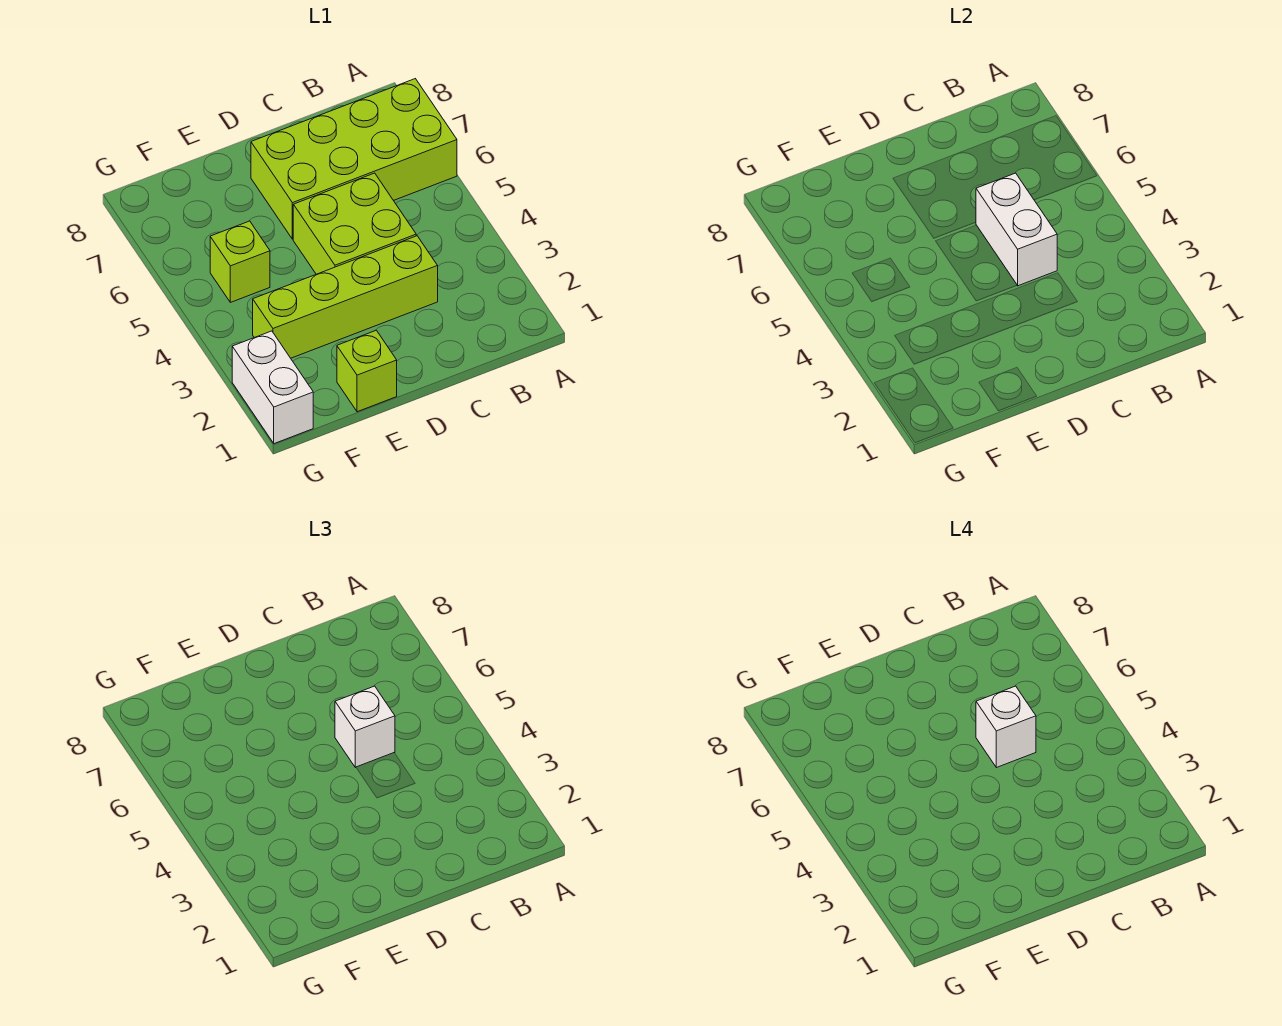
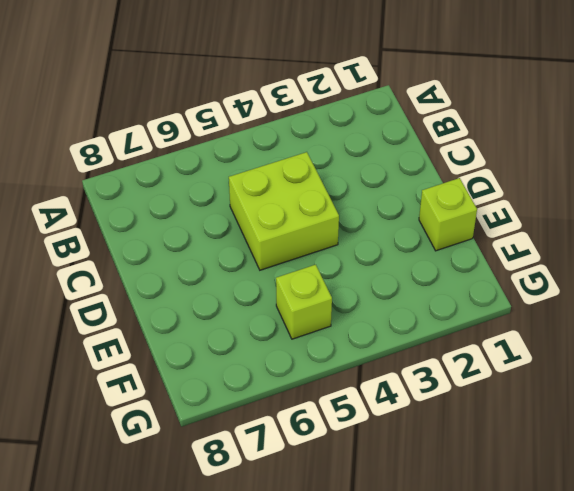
none -> lime brick A6:D7 level 1
none -> lime brick C3:F3 level 1

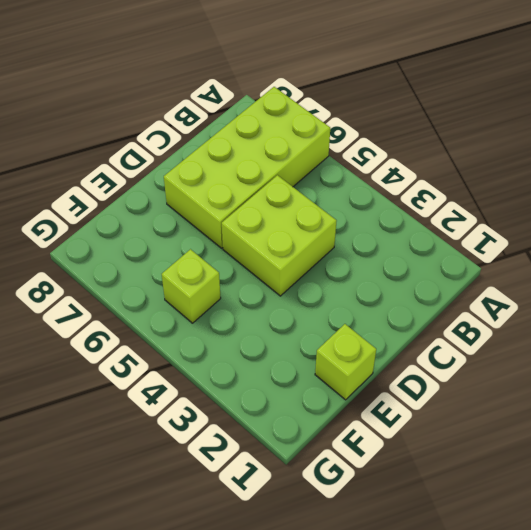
none -> lime brick C3:F3 level 1
none -> white brick G1:G2 level 1

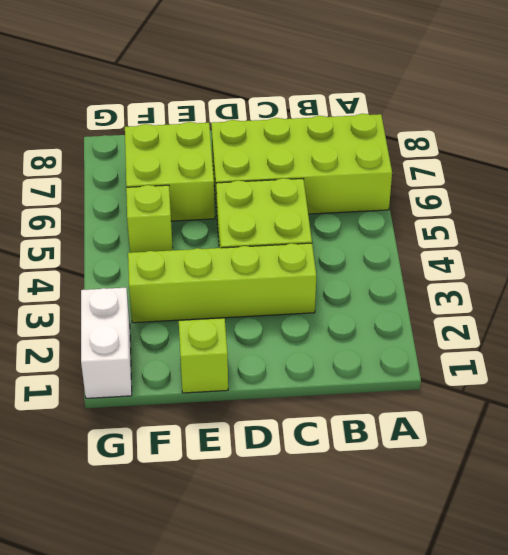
lime brick E6:F7 level 1 -> none
none -> white brick C4:C5 level 2
none -> white brick C5 level 3

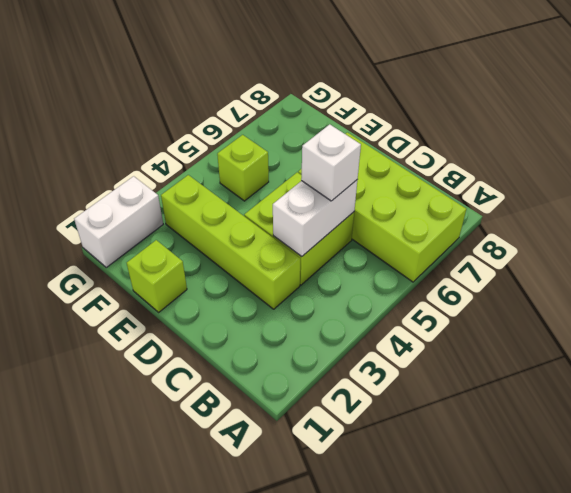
none -> white brick C5 level 4

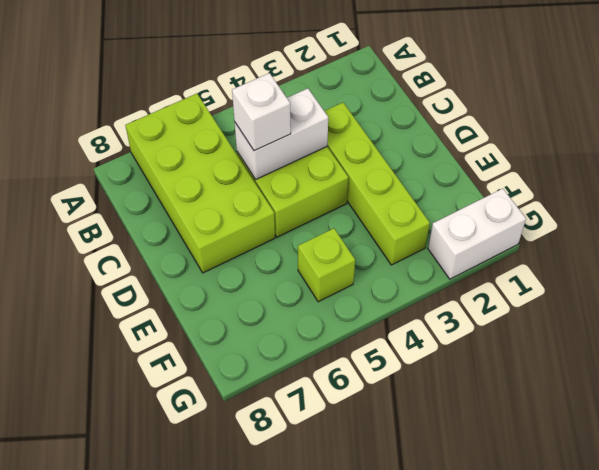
none -> lime brick E1 level 1
none -> white brick C5 level 4

